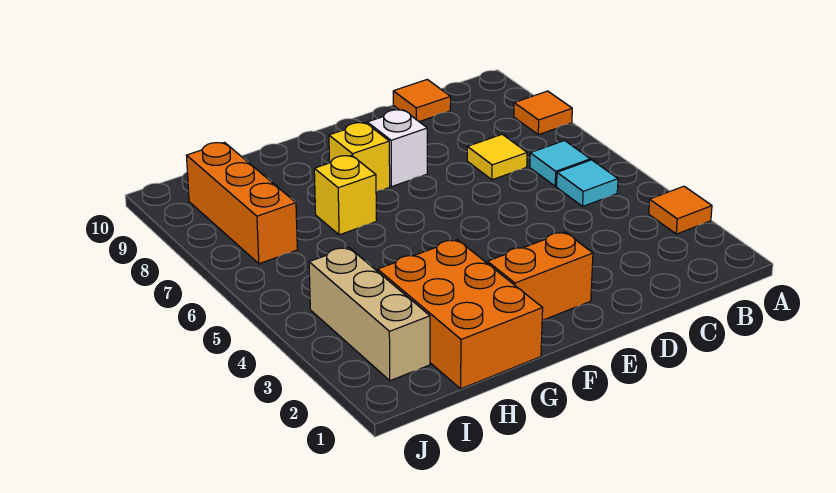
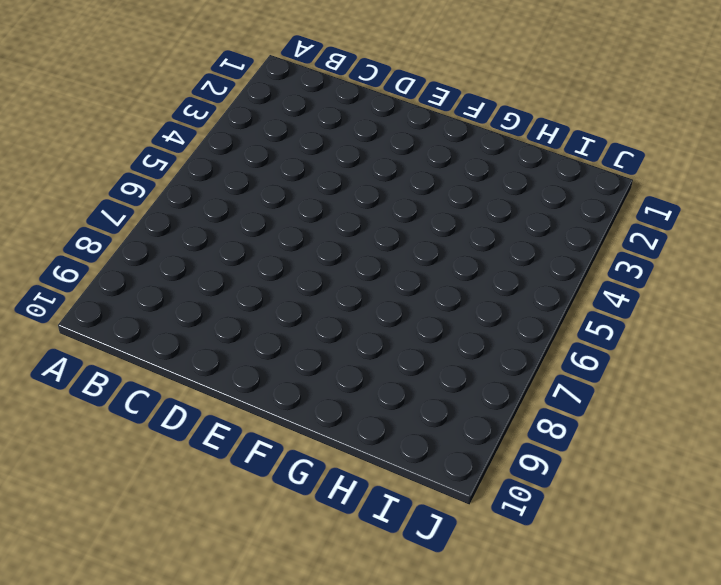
none -> orange tile A3 level 1
none -> orange tile A8 level 1
none -> cyan tile B5 level 1

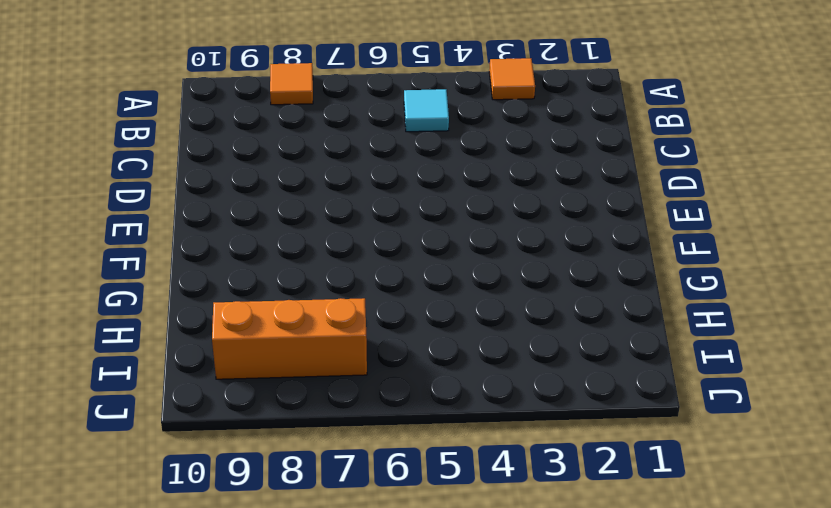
none -> cyan tile B6 level 1
none -> yellow tile C7 level 1
none -> orange tile C10 level 1

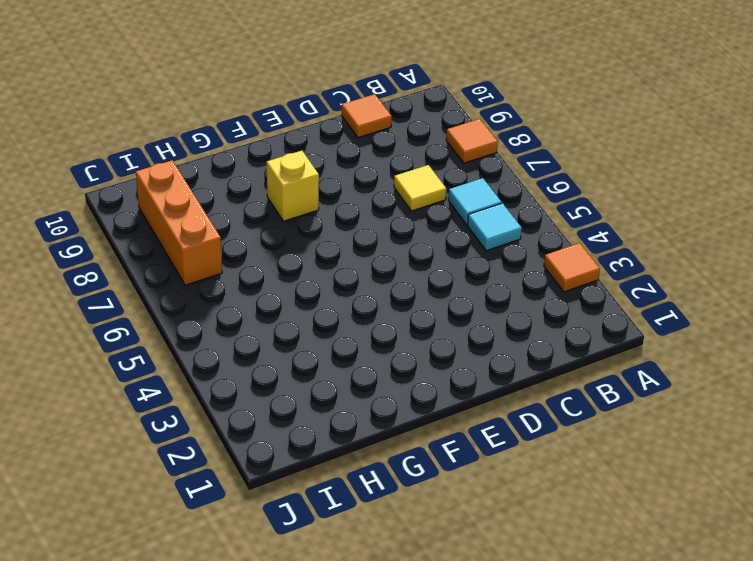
none -> orange brick E2:F2 level 1
none -> white brick E8 level 1
none -> orange brick G1:H3 level 1

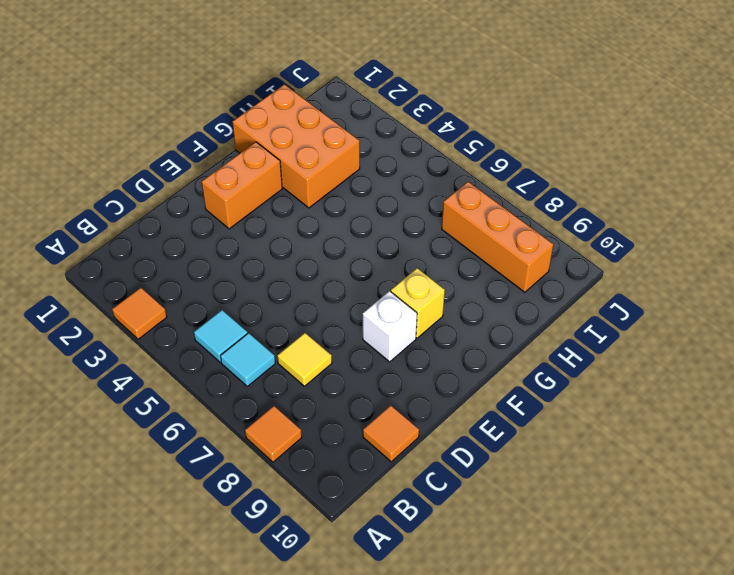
none -> yellow brick G7 level 1
none -> tan brick I2:I4 level 1

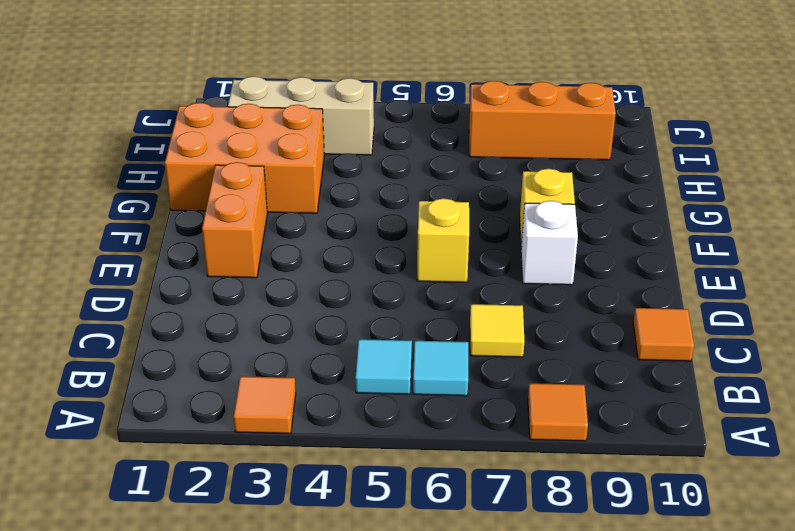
yellow brick E6 level 1 -> yellow brick G7 level 1

